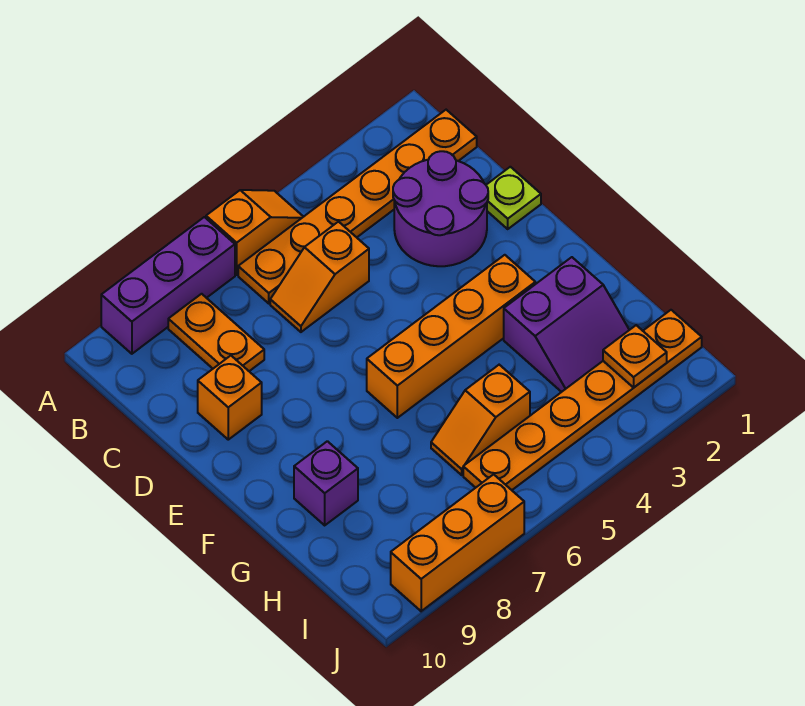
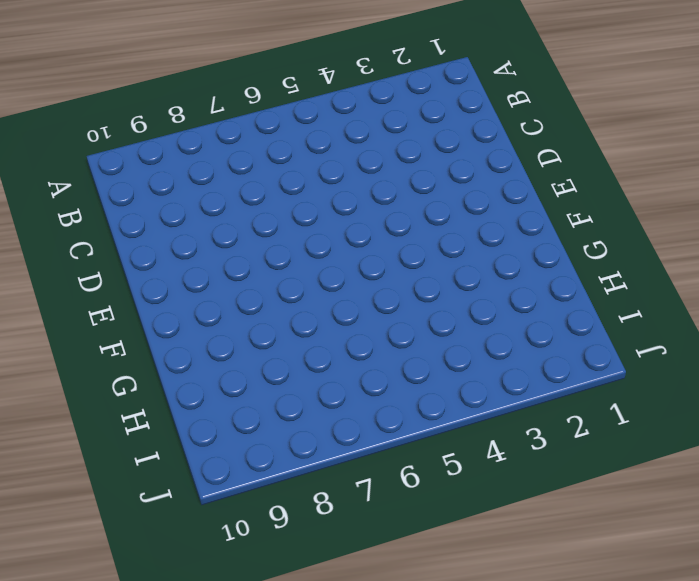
none -> orange slope A5:A6 level 1 top 6
none -> purple brick A7:A9 level 1
none -> orange plate B1:B6 level 1

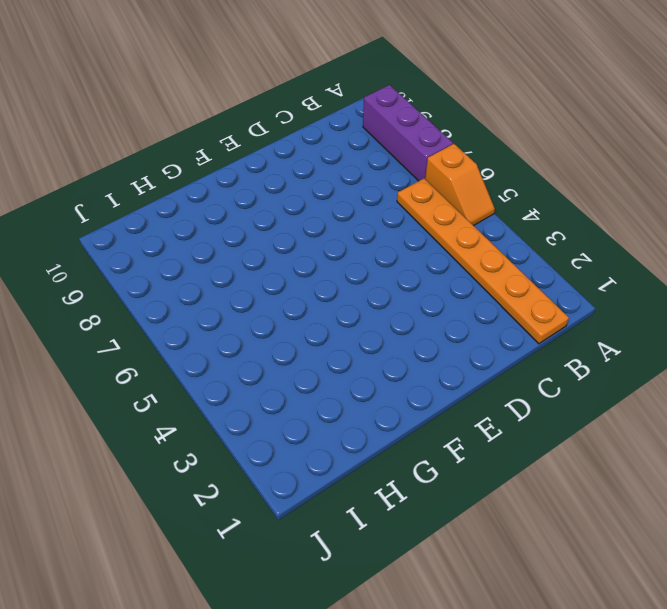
none -> orange plate B8:C8 level 1
none -> purple round brick C2:D3 level 1
none -> orange slope C5:C6 level 1 top 5

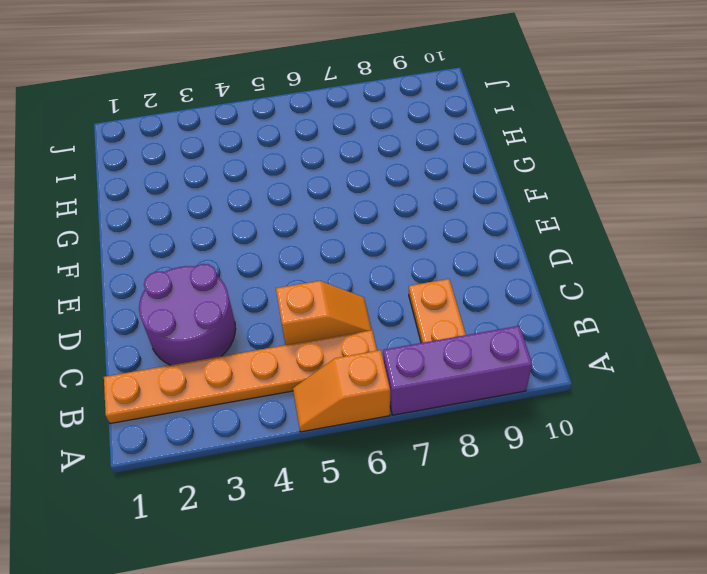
none -> lime plate D1 level 1
none -> orange brick D9 level 1
none -> orange brick F3:F6 level 1

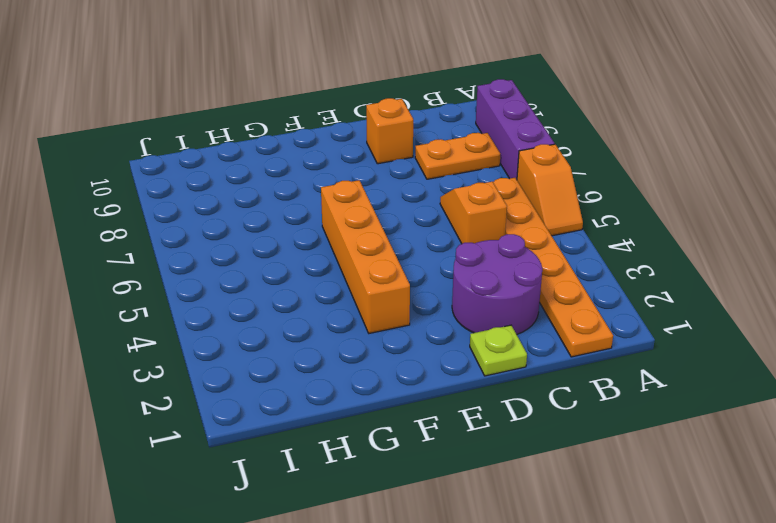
none -> purple slope G2:H3 level 1 top G
none -> purple brick G9 level 1
none -> orange slope H5:H6 level 1 top 5

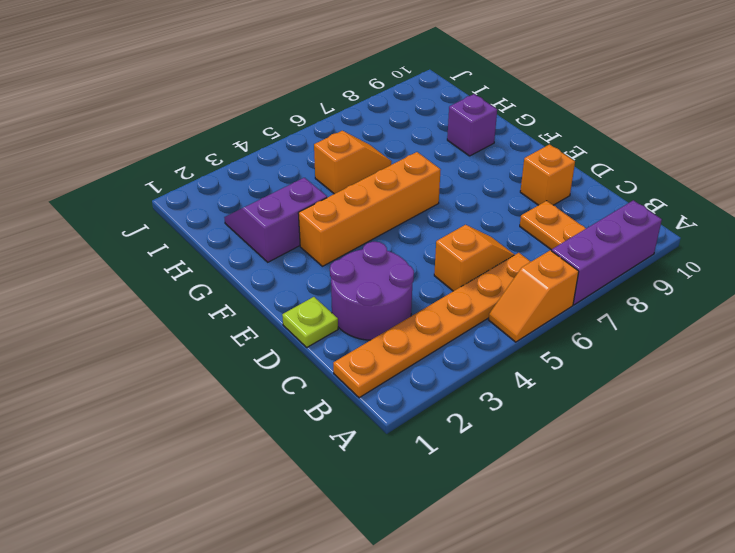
none -> orange plate I1:I6 level 1
none -> orange brick J7:J9 level 1
none -> orange plate I2 level 2

